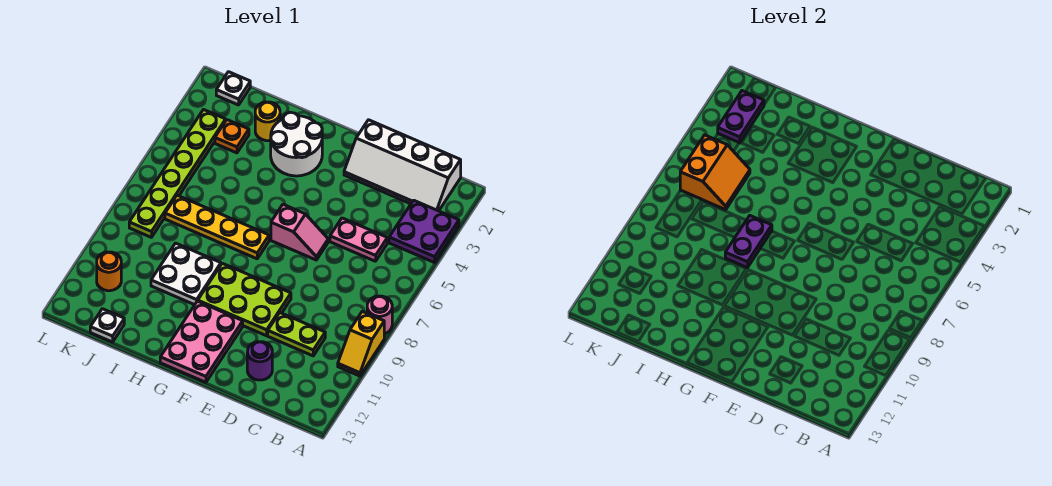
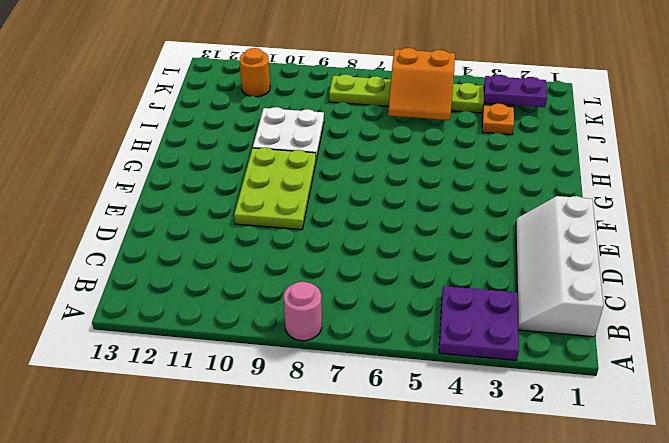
none -> yellow slope A9:A10 level 1 top 9
none -> pink plate C5:D5 level 1
none -> lime plate C10:D10 level 1

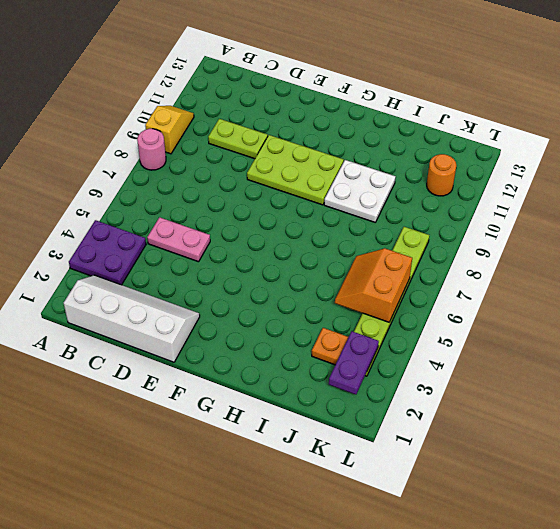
none -> purple round brick D12 level 1
none -> pink slope E6:F6 level 1 top F
none -> pink plate F11:G13 level 1

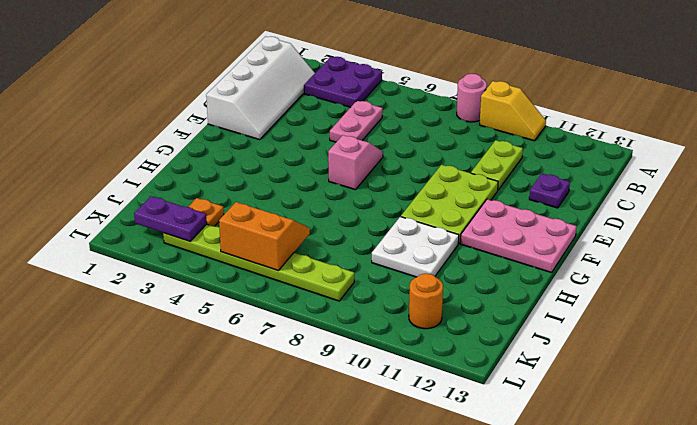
purple plate D12 level 1 -> purple round brick D12 level 1
none -> white round brick G2:H3 level 1
none -> yellow plate G7:J7 level 1
none -> yellow round brick I2 level 1

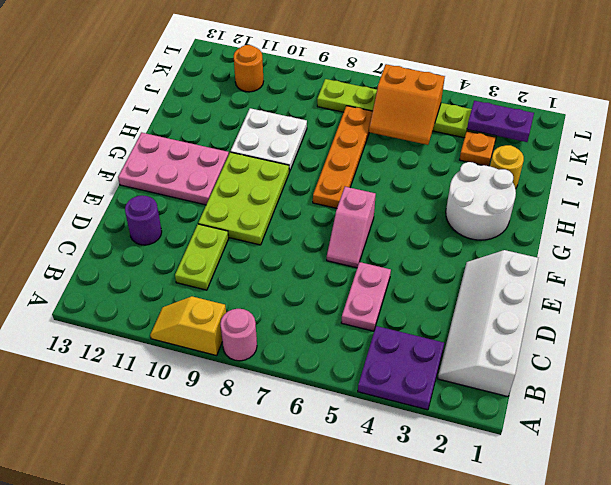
orange plate G7:J7 level 1 -> yellow plate G7:J7 level 1
none -> white plate J13 level 1
none -> white plate K1 level 1
none -> purple plate H7:H8 level 2

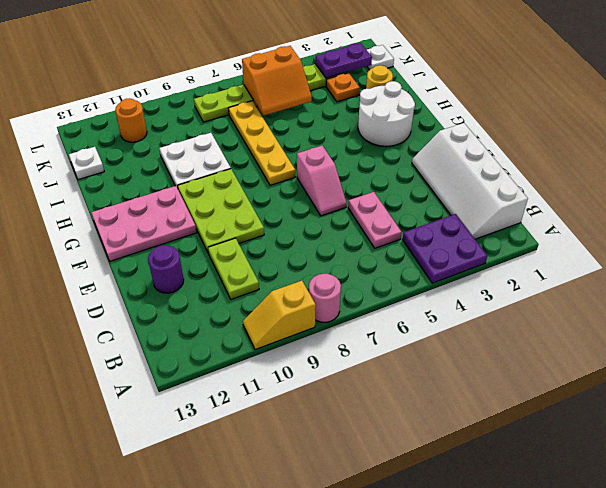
none -> purple plate H7:H8 level 2

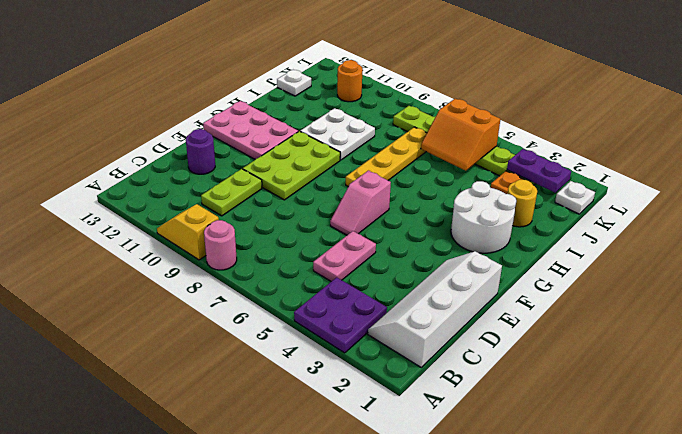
none -> purple plate H7:H8 level 2

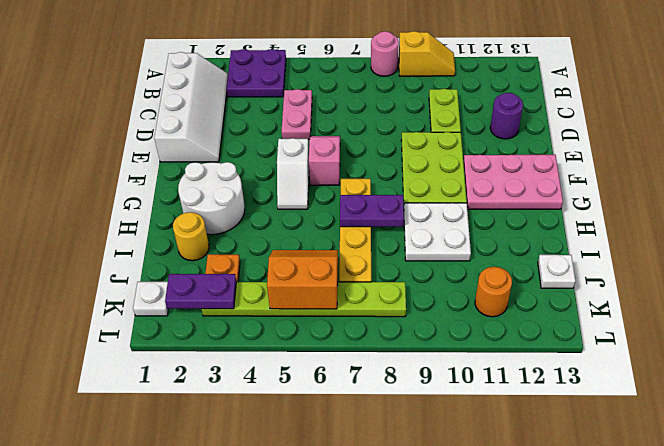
white slope F5:G5 level 1 top F -> none

